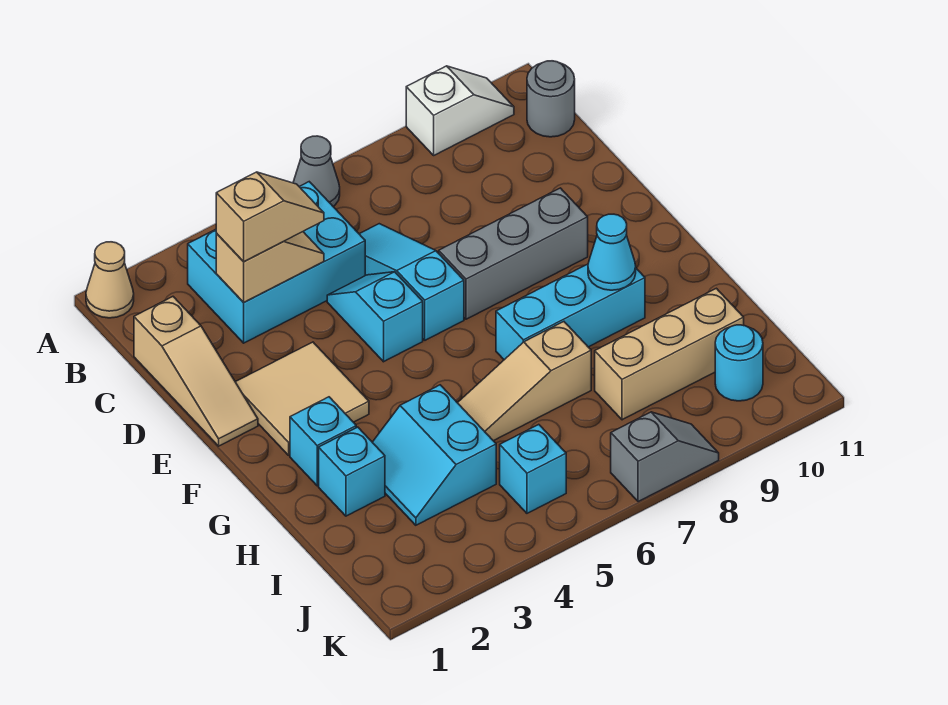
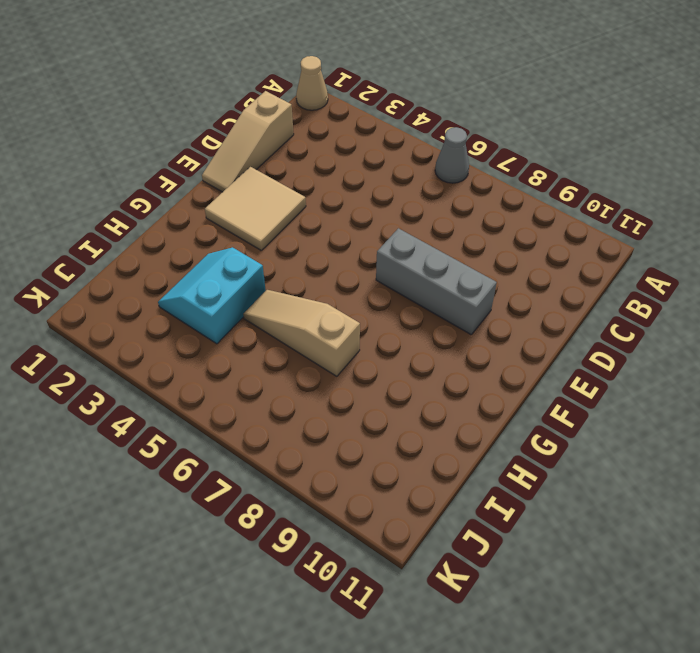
none -> white slope A9:A10 level 1 top 9
none -> cyan brick B3:C5 level 1
none -> grey round brick B11 level 1

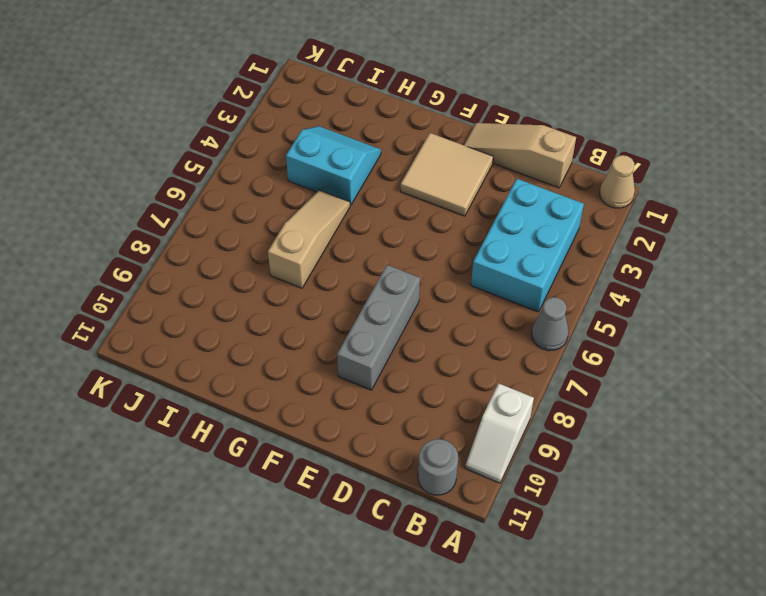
none -> cyan slope C6:E6 level 1 top E
none -> cyan slope D5:E5 level 1 top E
none -> cyan brick G2 level 1

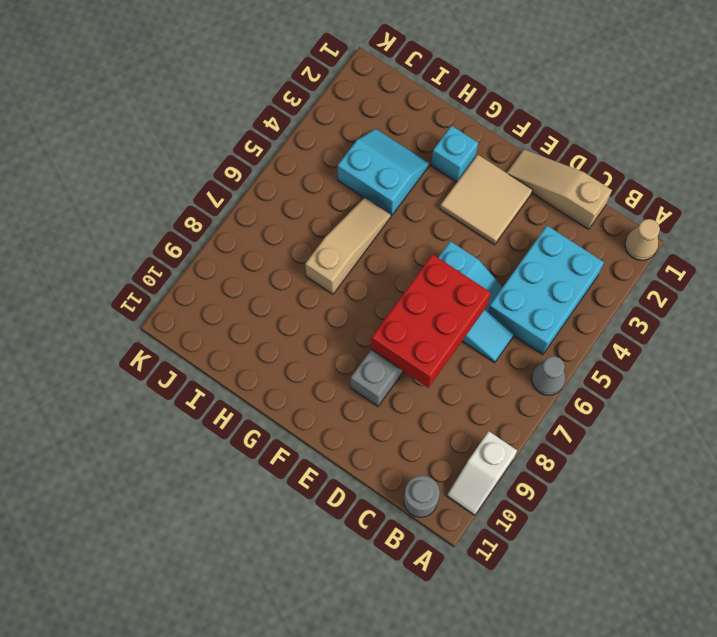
red brick D6:E8 level 2 -> none
none -> cyan brick G7:G9 level 1
none -> cyan brick H2 level 1
none -> tan brick I8:I10 level 1

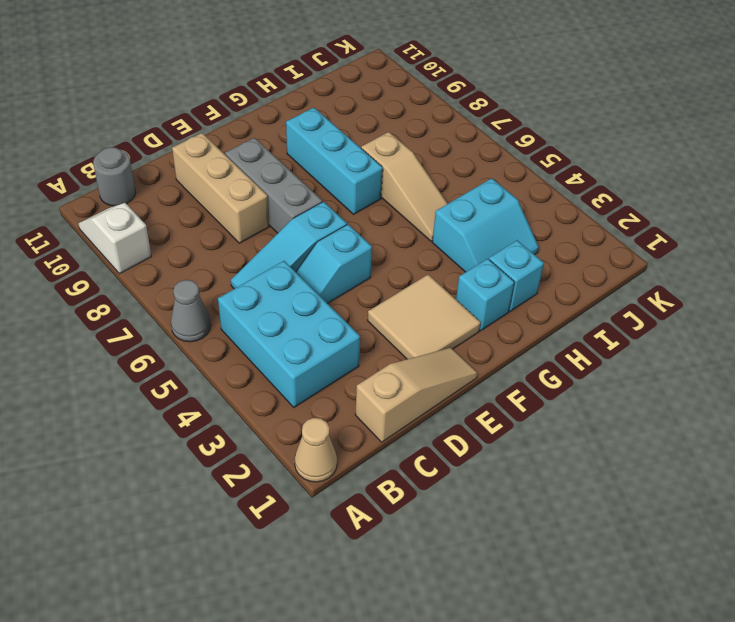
tan brick D8:D10 level 1 -> tan brick I8:I10 level 1
none -> cyan brick J5 level 1
none -> cyan round brick J10 level 1
none -> grey slope K7:K8 level 1 top 7

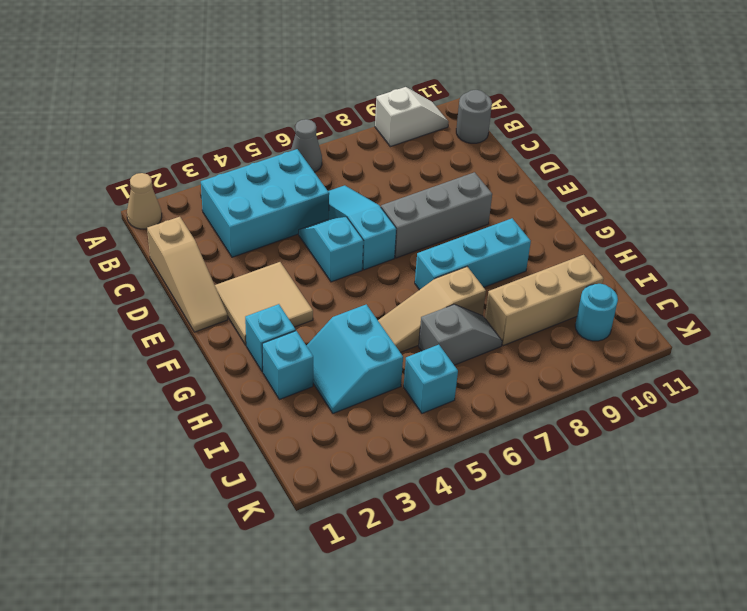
grey slope I6:I7 level 1 top 6 -> grey slope K7:K8 level 1 top 7
none -> tan slope C3:C4 level 2 top 3
none -> cyan cone G9 level 2
none -> tan slope C3:C4 level 3 top 3

